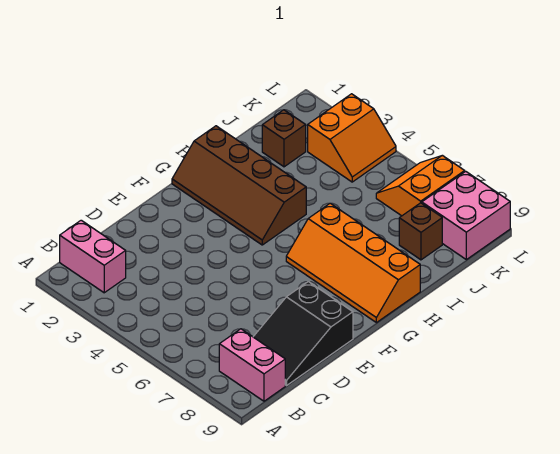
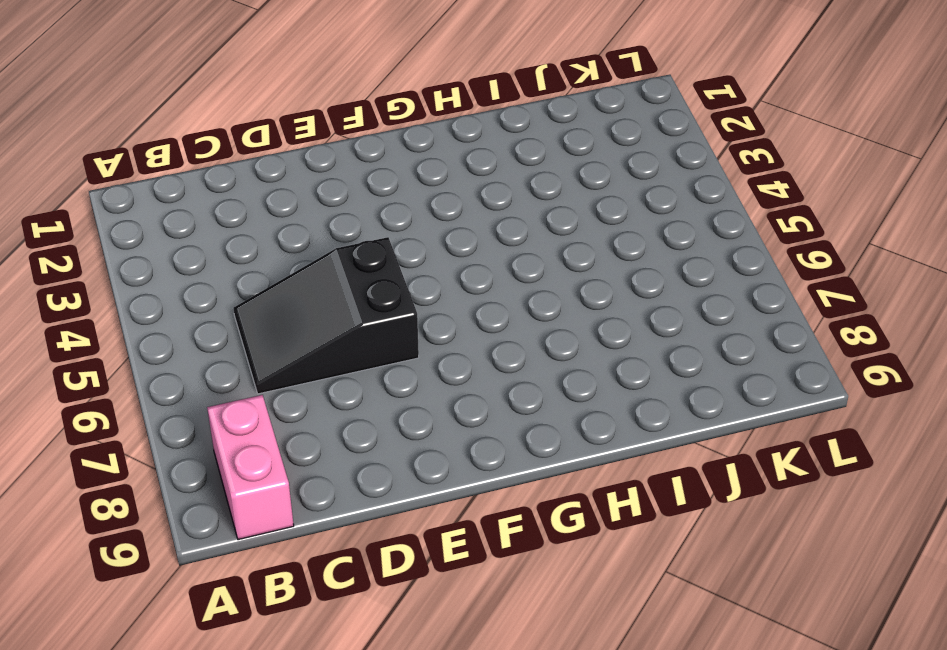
black slope C5:E6 level 1 top E -> black slope C8:E9 level 1 top E
none -> pink brick B1:B2 level 1
none -> brown slope G1:H4 level 1 top H

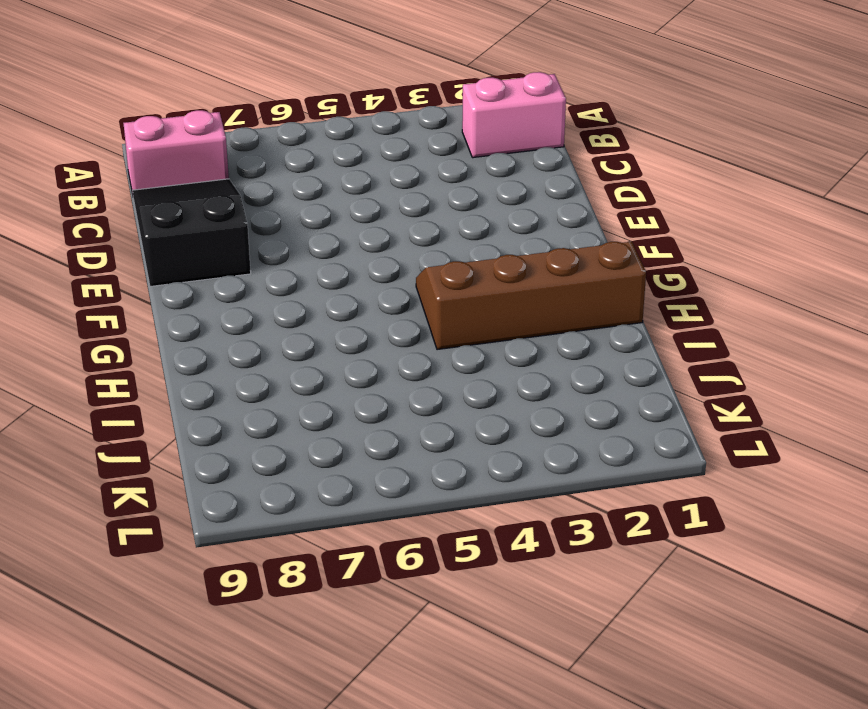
none -> orange slope G6:H9 level 1 top H
none -> brown brick J2 level 1

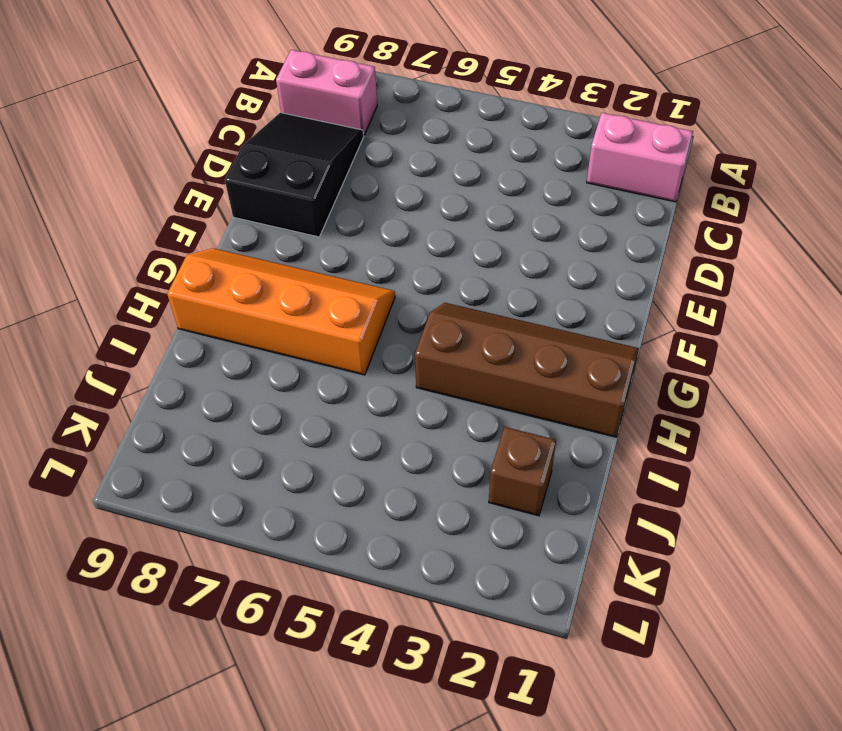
none -> brown brick J8 level 1
none -> orange slope K3:L4 level 1 top 3

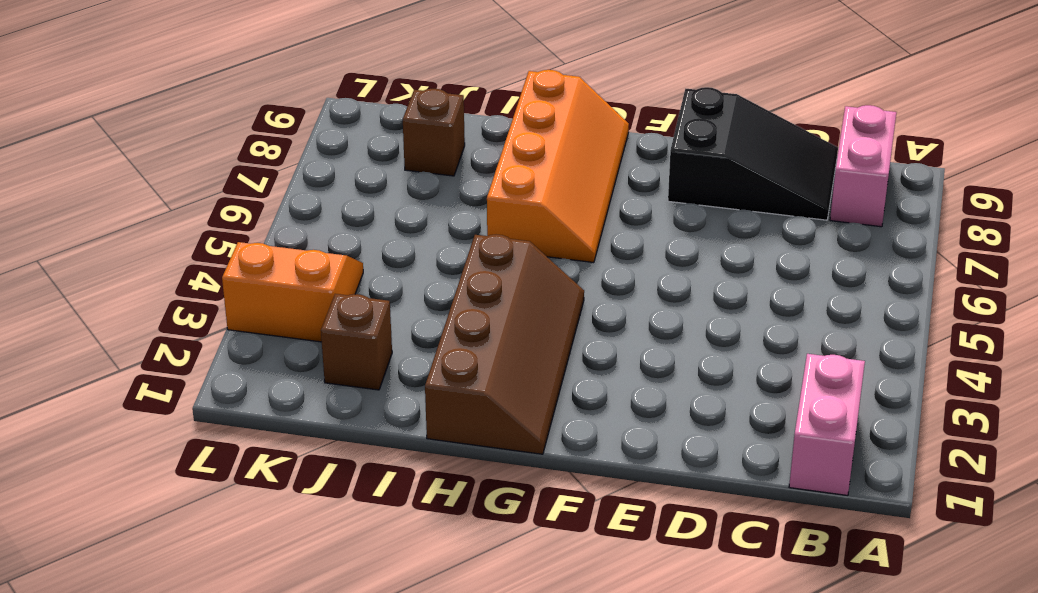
none -> orange slope K6:L7 level 1 top 7
none -> pink brick K8:L9 level 1

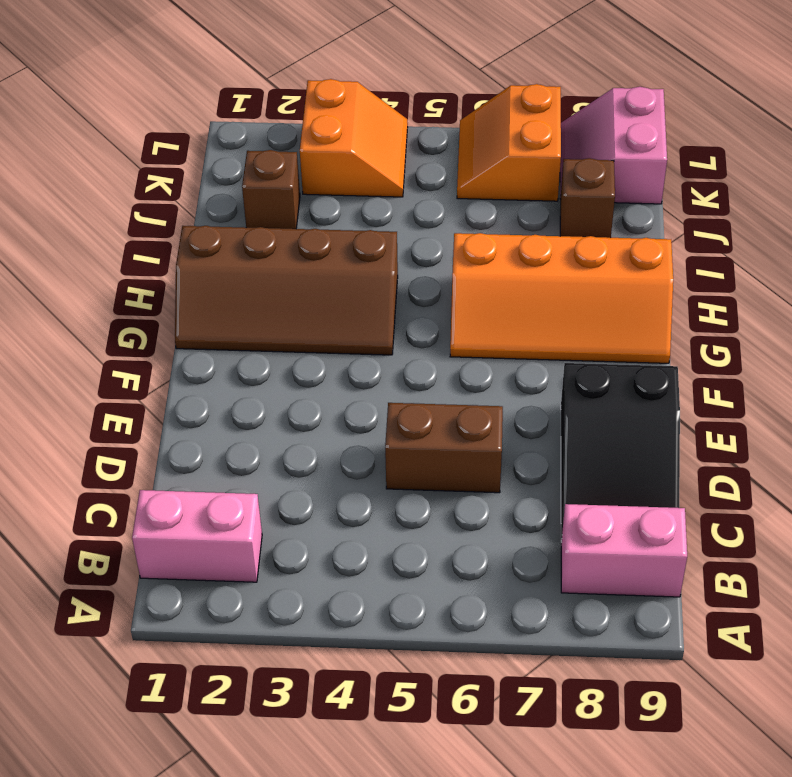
brown brick D5:D6 level 1 -> none
pink slope K8:L9 level 1 top 9 -> pink brick K8:L9 level 1

